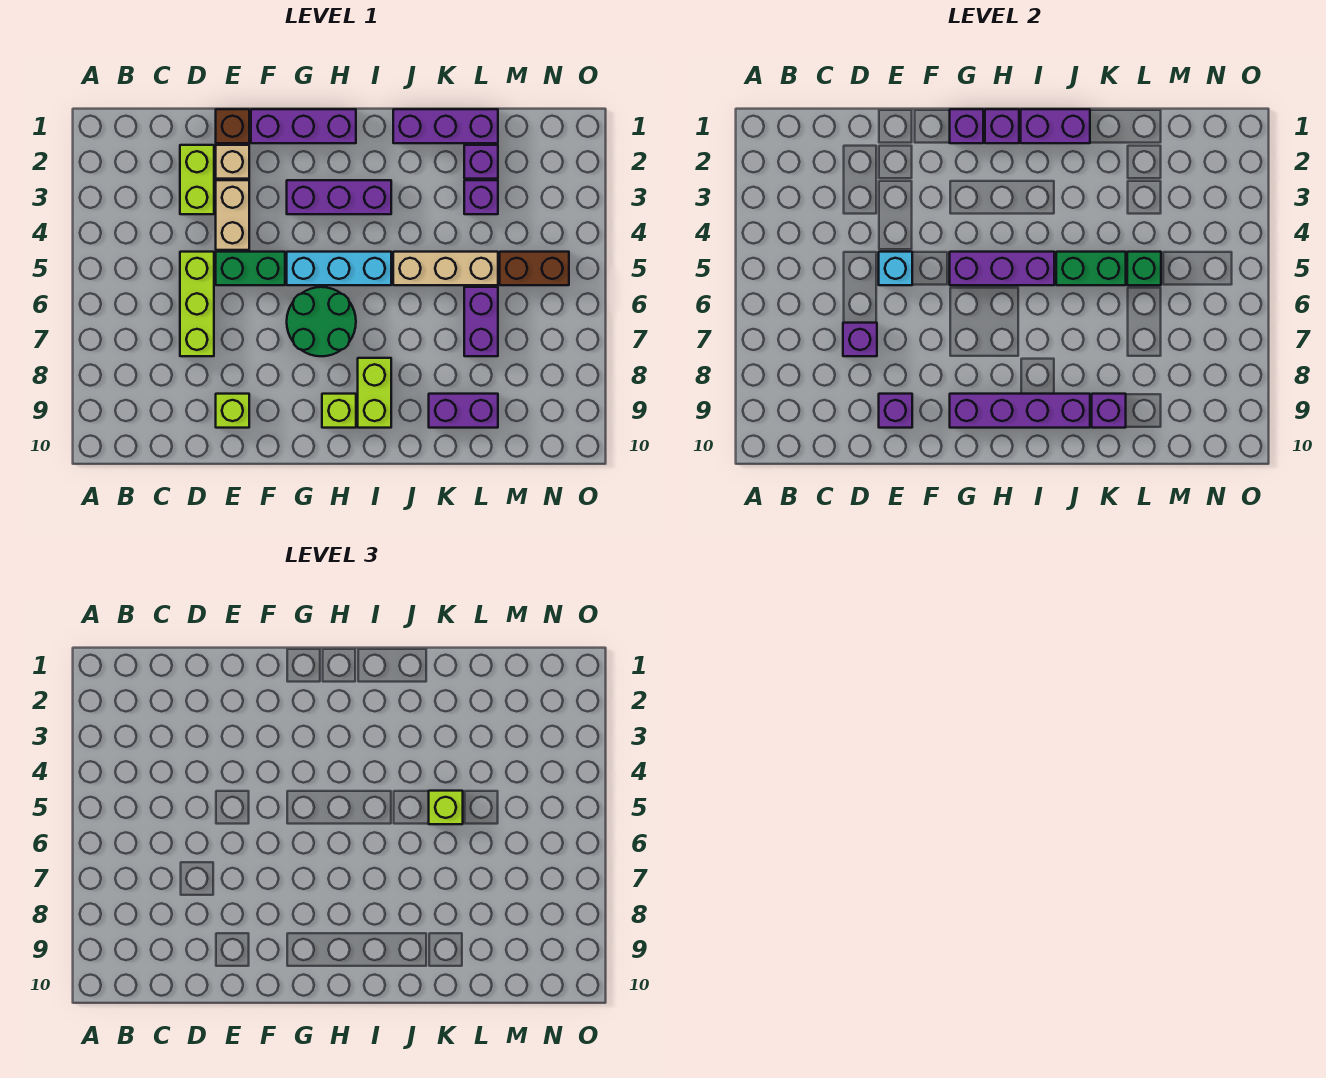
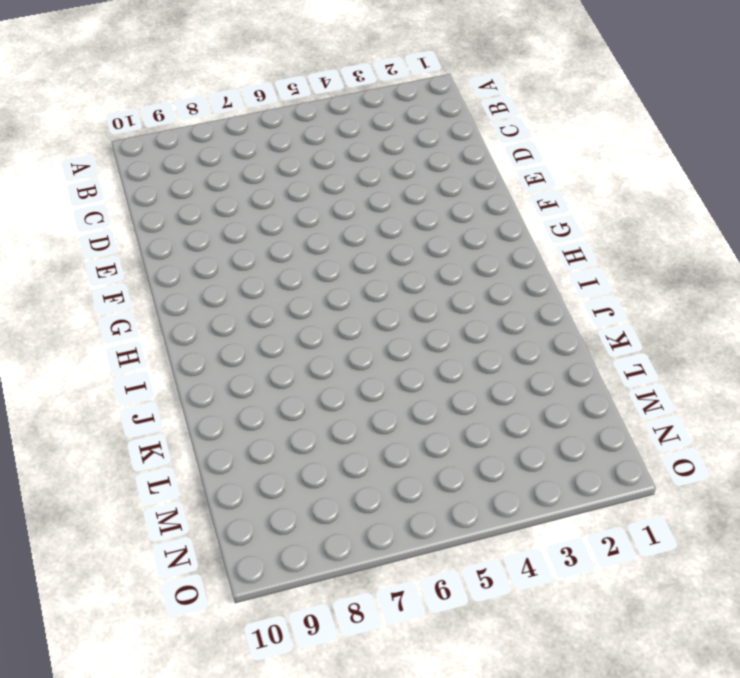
none -> lime brick D2:D3 level 1
none -> lime brick D5:D7 level 1
none -> brown brick E1 level 1
none -> tan brick E2 level 1

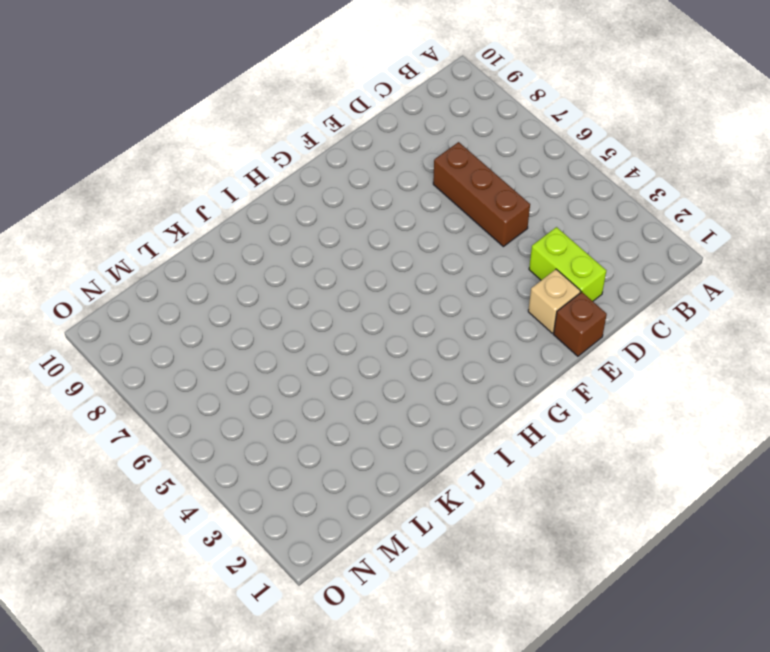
brown brick D5:D7 level 1 -> lime brick D5:D7 level 1
none -> tan brick E3:E4 level 1
none -> green brick E5:F5 level 1
none -> lime brick E9 level 1
none -> purple brick F1:H1 level 1

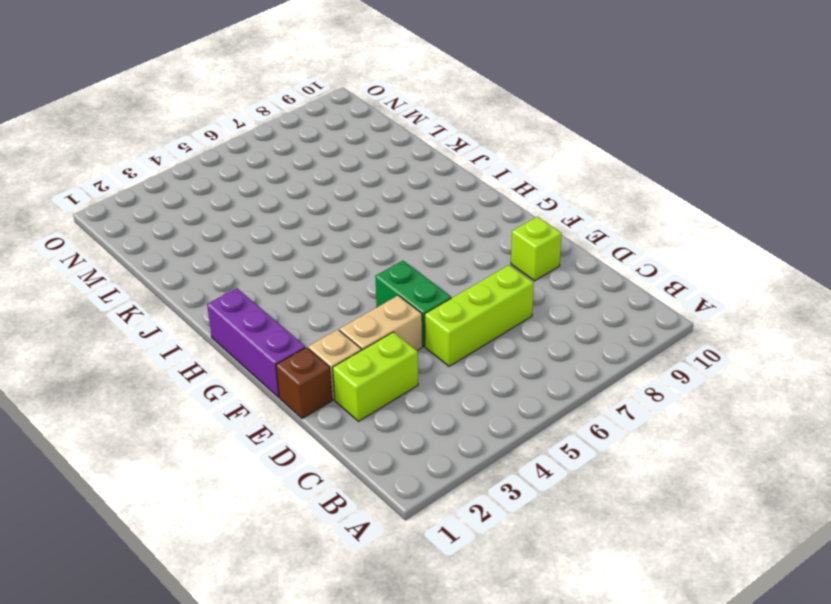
none -> purple brick G3:I3 level 1
none -> cyan brick G5:I5 level 1
none -> green round brick G6:H7 level 1
none -> lime brick H9 level 1

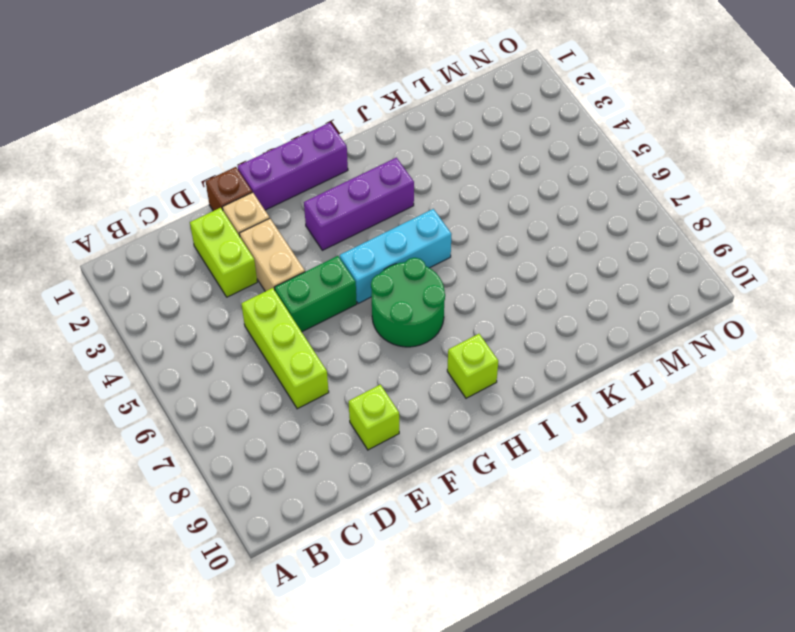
none -> lime brick I8:I9 level 1
none -> purple brick J1:L1 level 1
none -> tan brick J5:L5 level 1
none -> purple brick K9:L9 level 1

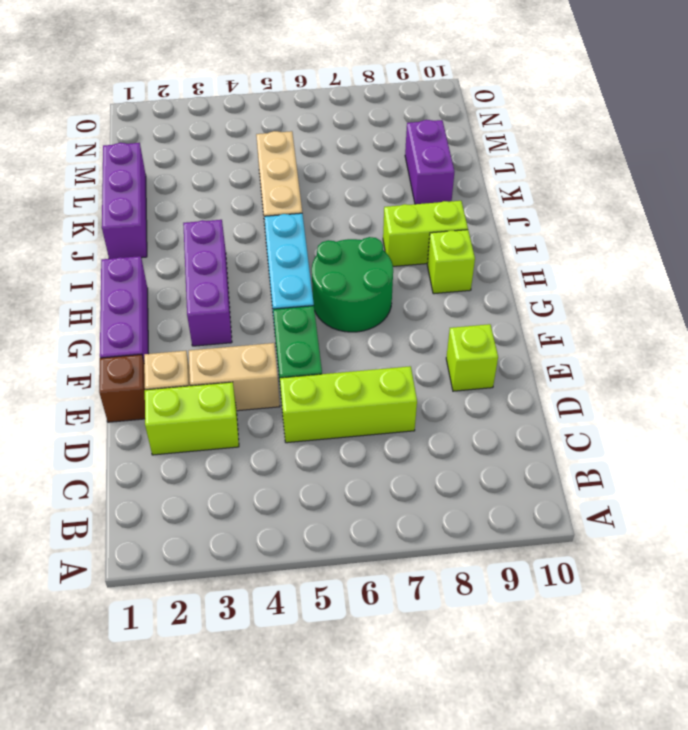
none -> purple brick L2 level 1
none -> purple brick L3 level 1
none -> purple brick L6:L7 level 1
none -> brown brick M5:N5 level 1

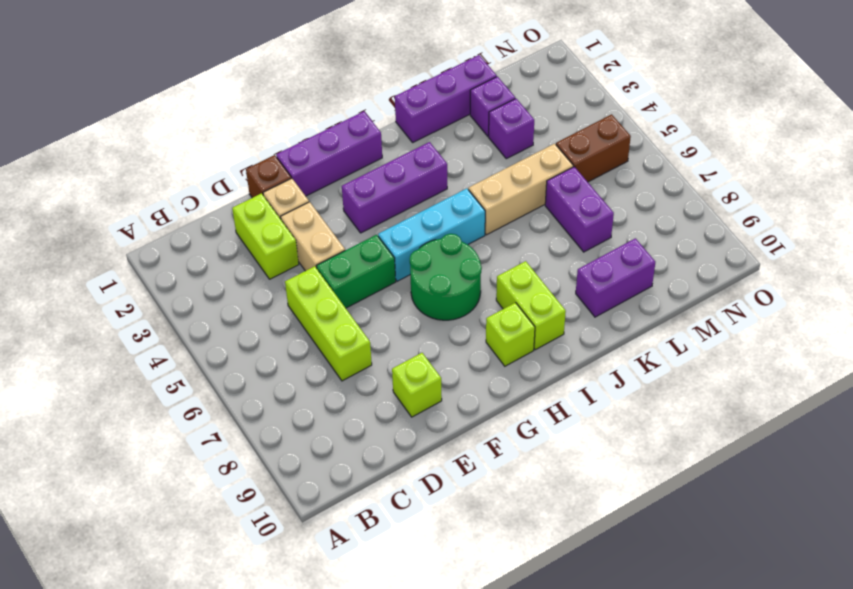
none -> purple brick D7 level 2
none -> cyan brick E5 level 2
none -> purple brick E9 level 2
none -> purple brick G1 level 2

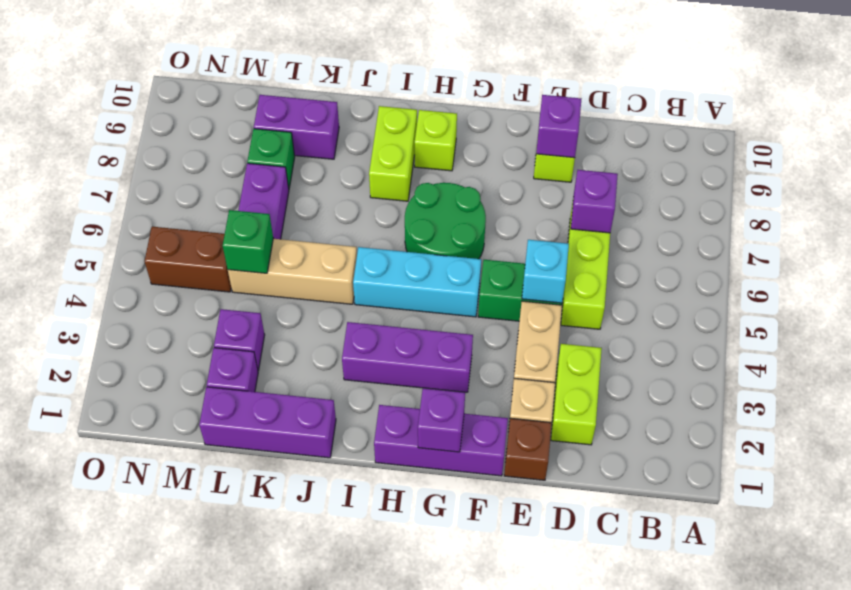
green brick L8 level 1 -> none
none -> purple brick G5:I5 level 2
none -> purple brick G9:J9 level 2
none -> purple brick H1 level 2
none -> purple brick I1:J1 level 2

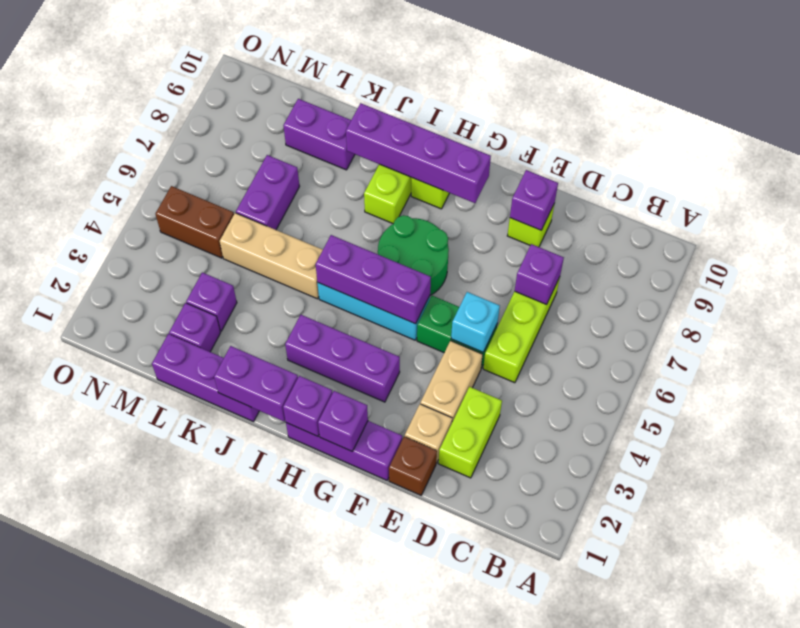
none -> green brick J5:K5 level 2
none -> purple brick K9 level 2
none -> green brick L5 level 2
none -> lime brick K5 level 3

